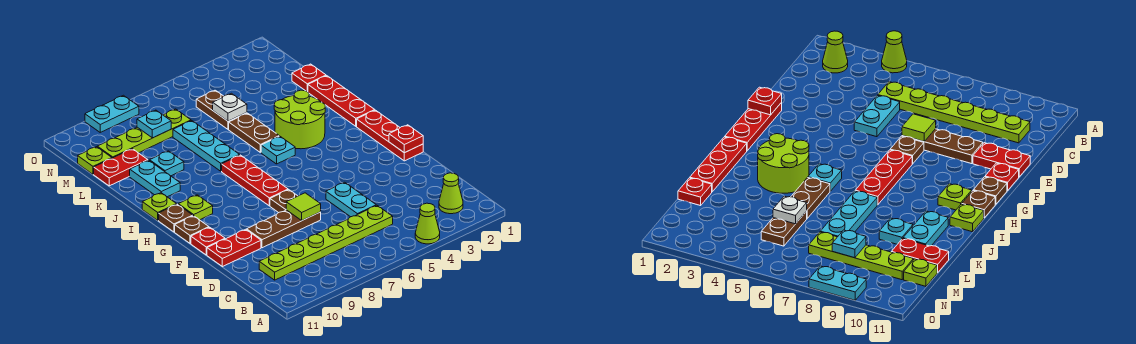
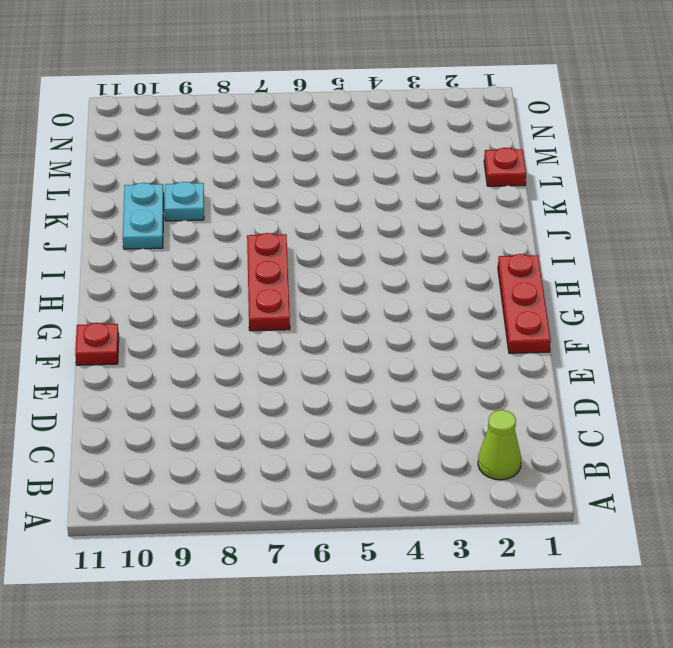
none -> lime cone A4 level 1
none -> lime plate C5:C10 level 1
none -> cyan plate D5:E5 level 1
none -> brown plate E7:E9 level 1

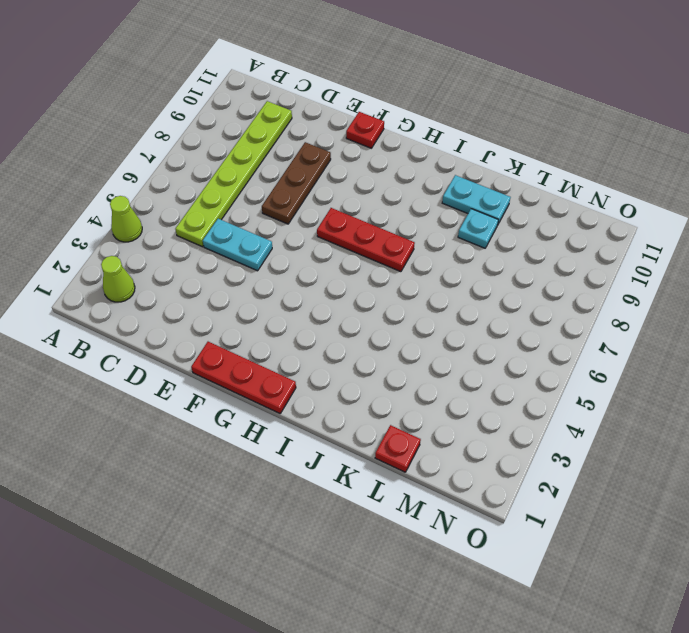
none -> red plate E10:E11 level 1
none -> brown plate F7 level 1
none -> brown plate G11 level 1
none -> lime plate H10 level 1

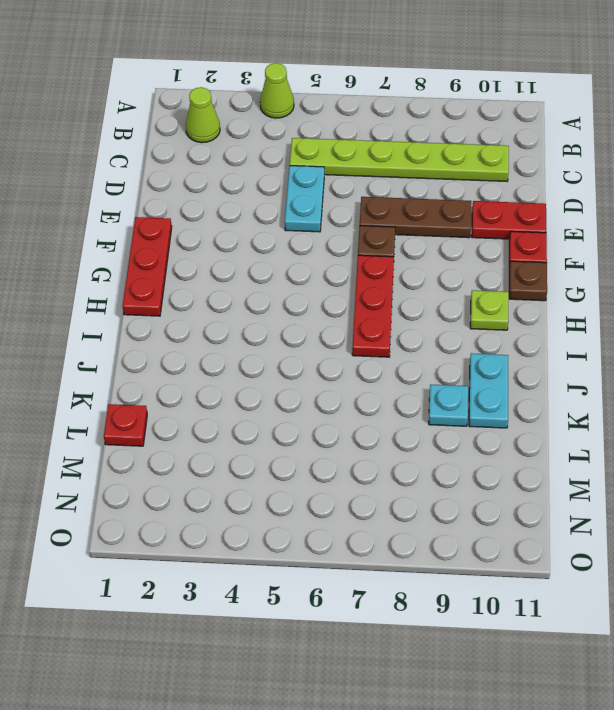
none -> brown plate H11 level 1
none -> red plate I1:K1 level 1
none -> lime round brick I3:J4 level 1
none -> cyan plate I5 level 1

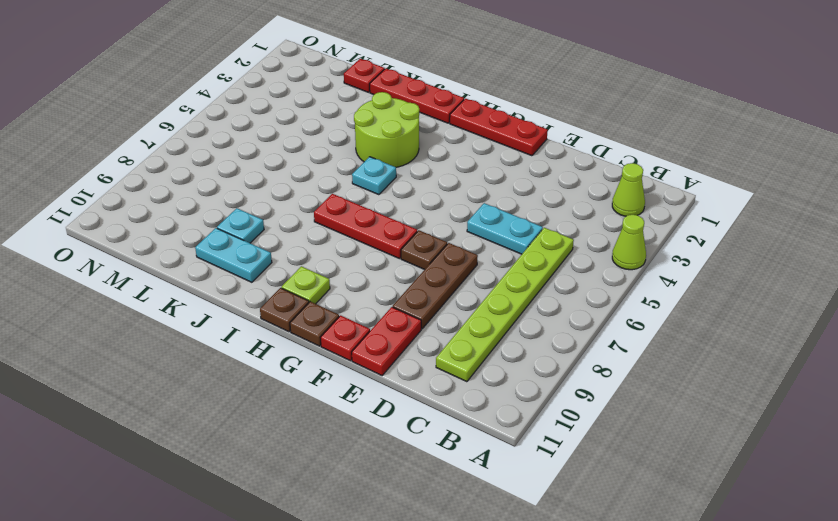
none -> lime plate I11 level 1
none -> brown plate J5:K5 level 1
none -> cyan plate J7:L7 level 1
none -> brown plate L5:M5 level 1

